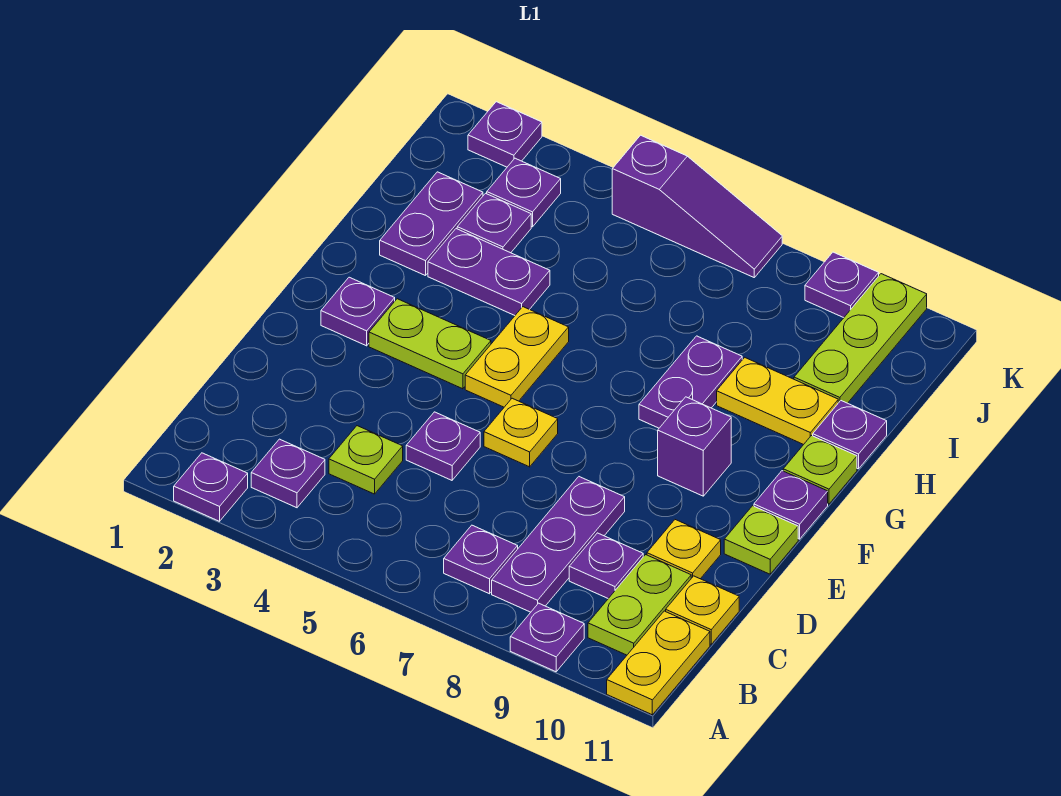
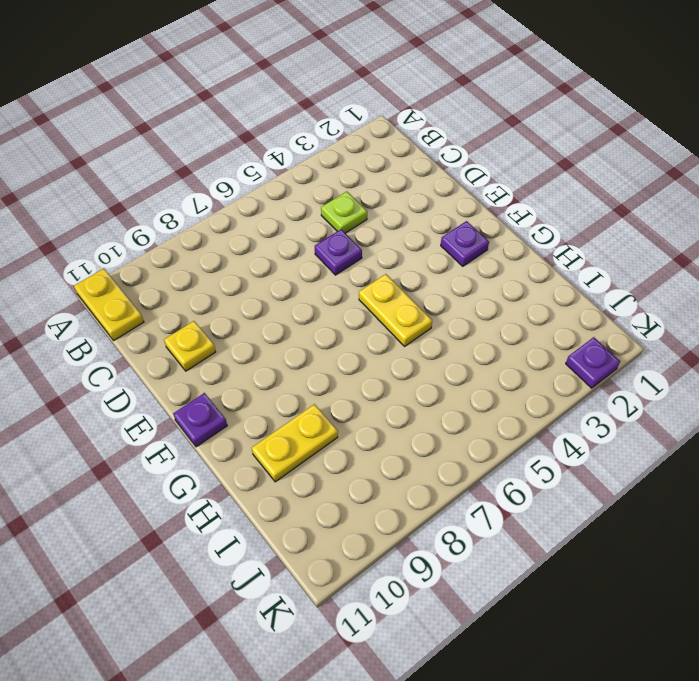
none -> purple plate A2 level 1
none -> purple plate A9 level 1
none -> purple plate B3 level 1
none -> purple plate B7 level 1

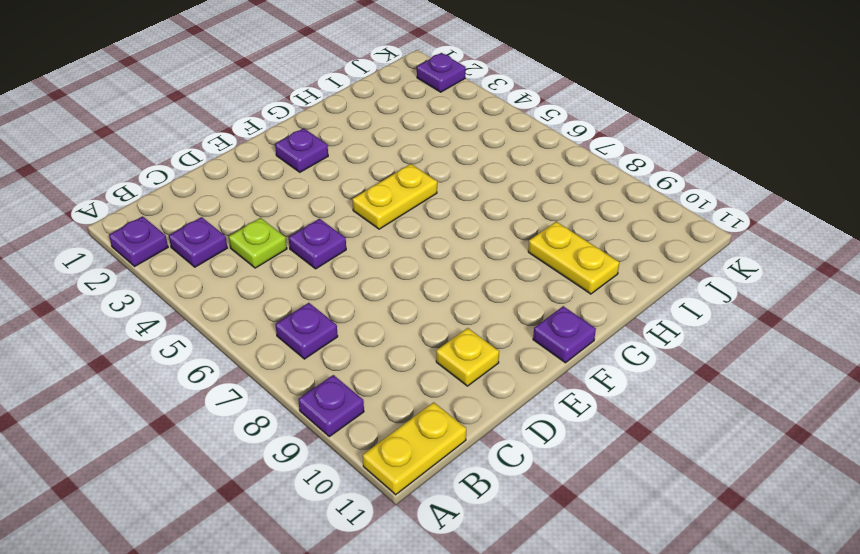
none -> purple plate B8:D8 level 1
none -> lime plate B10:C10 level 1
none -> purple plate C9 level 1
none -> yellow plate C11 level 1

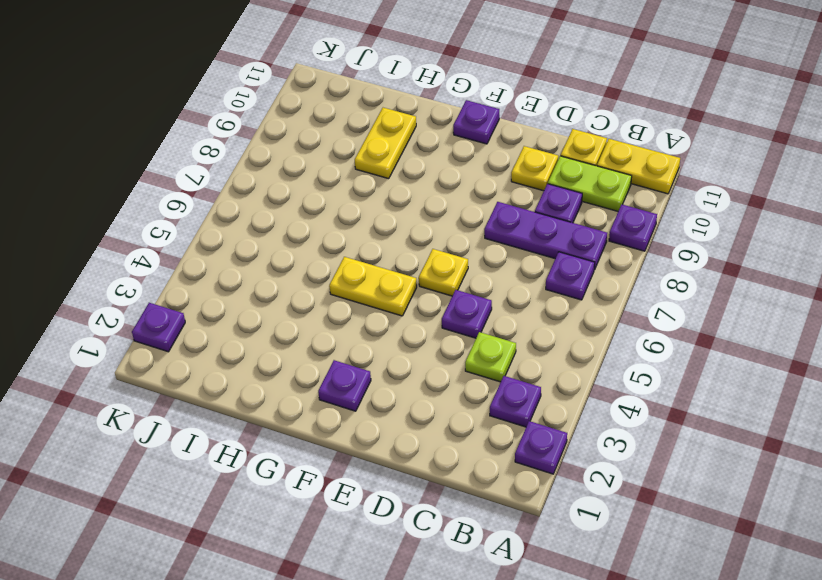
none -> lime plate E11 level 1
none -> lime plate F3:F4 level 1
none -> purple brick F9 level 1
none -> purple plate G8:H8 level 1

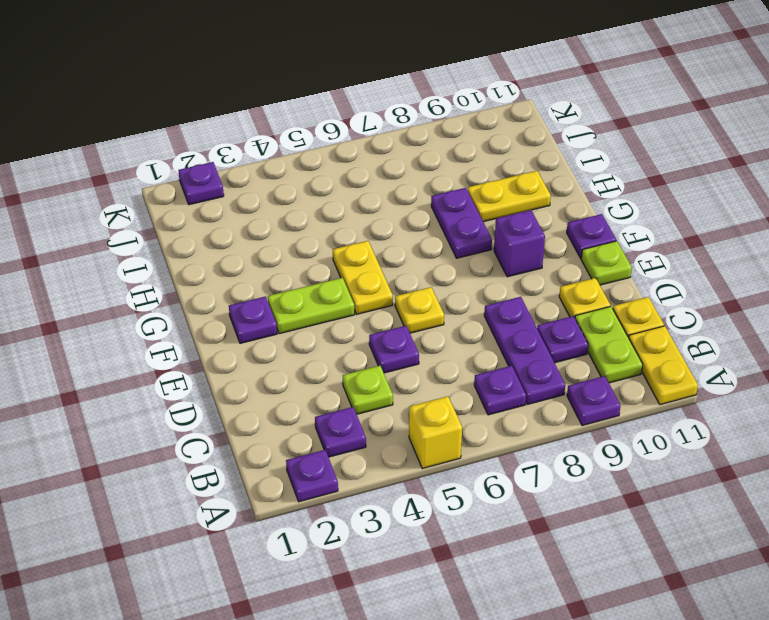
yellow brick A5 level 1 -> none
none -> lime plate G11 level 1
none -> purple plate H2:I2 level 1
none -> purple plate H3:H4 level 1
none -> purple plate H11 level 1

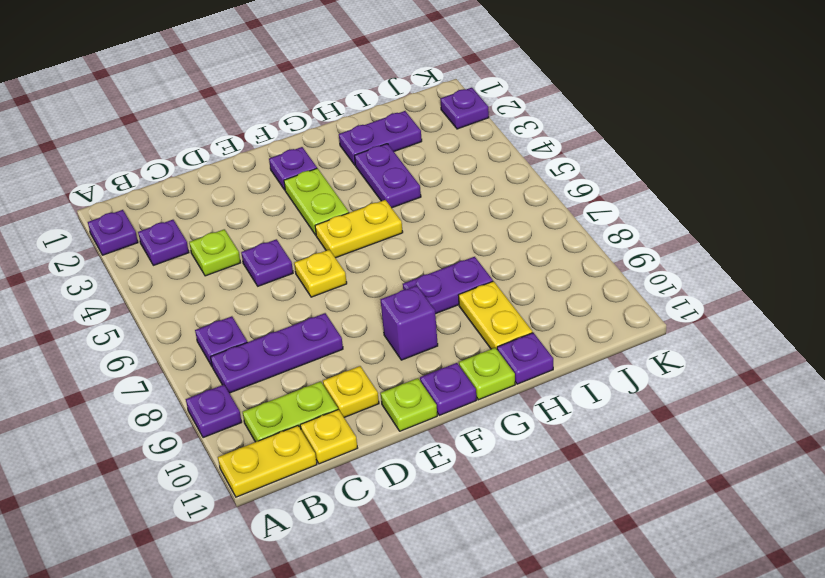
none -> purple plate C9 level 1
none -> purple plate I3 level 1
none -> lime plate I10:K10 level 1
none -> purple plate J3 level 1

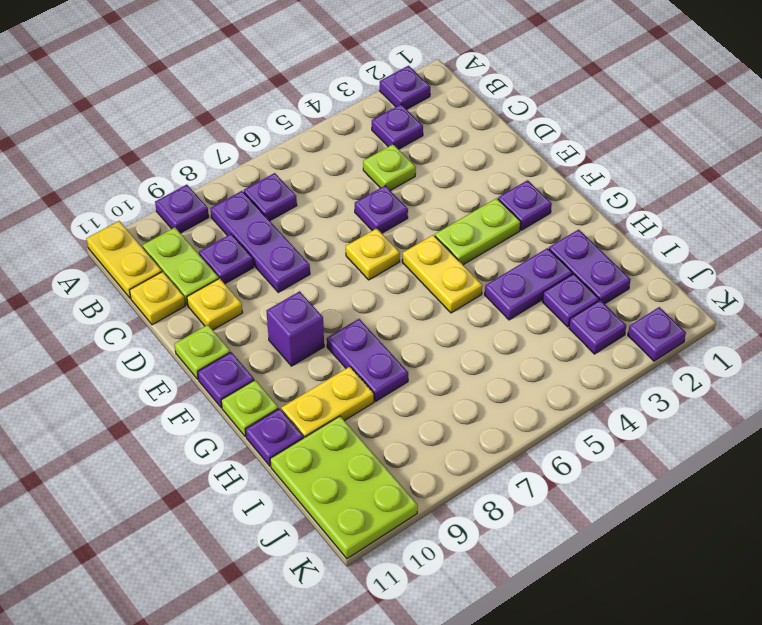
lime plate I10:K11 level 1 -> lime plate I10:K10 level 1
none -> purple slope K5:K7 level 1 top 5
none -> purple plate K9 level 1

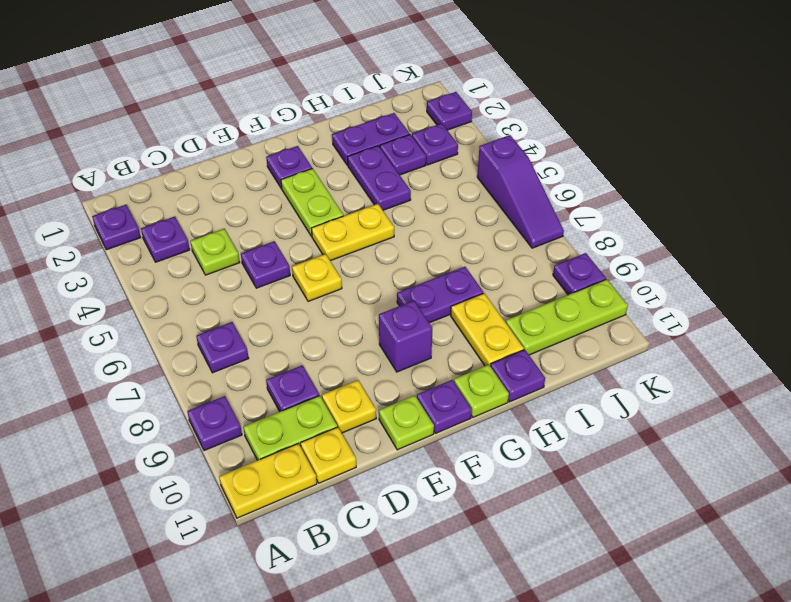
none -> purple plate B8:D8 level 1

